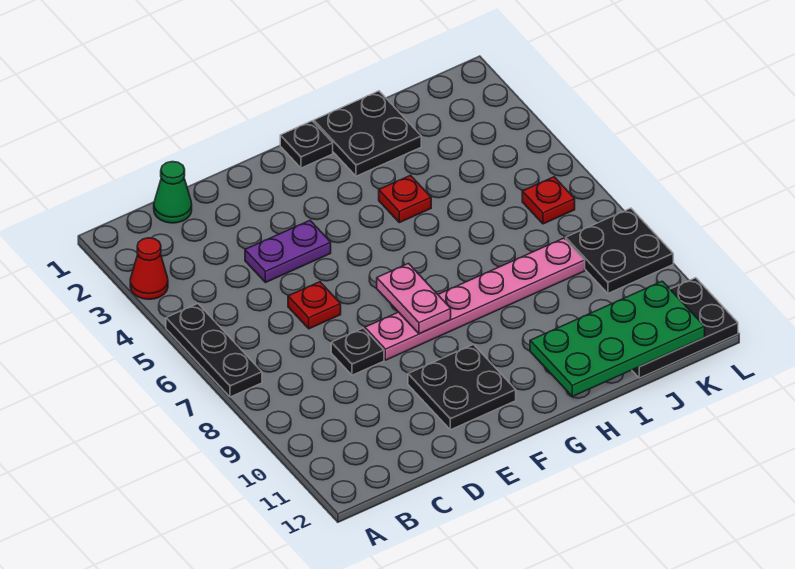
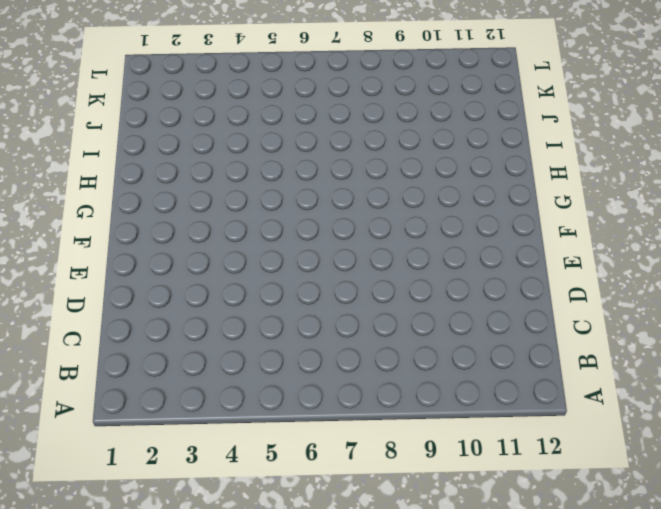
none -> red cone A3 level 1
none -> black plate A5:A7 level 1
none -> green cone C1 level 1

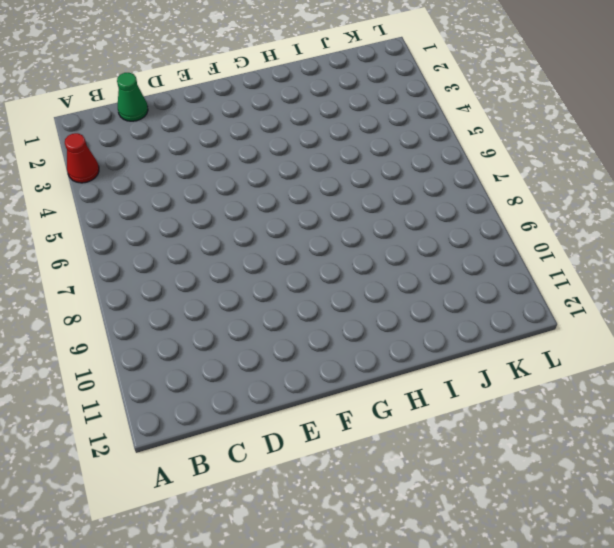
none -> black plate A5:A7 level 1
none -> purple plate D4:E4 level 1
none -> red plate D6 level 1

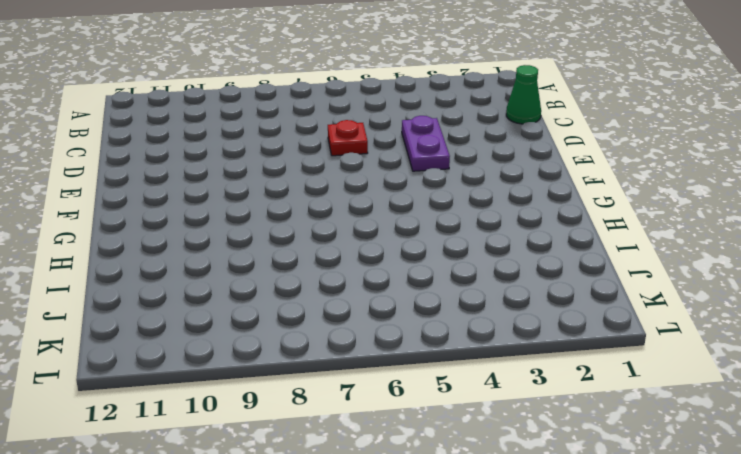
none -> red cone A3 level 1
none -> black plate A5:A7 level 1
none -> black plate D8 level 1

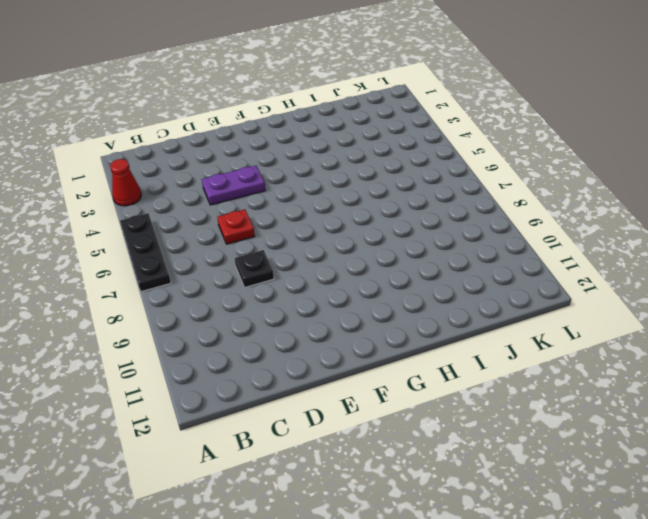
none -> green cone C1 level 1
none -> pink plate E8:J8 level 1
none -> black plate E10:F11 level 1

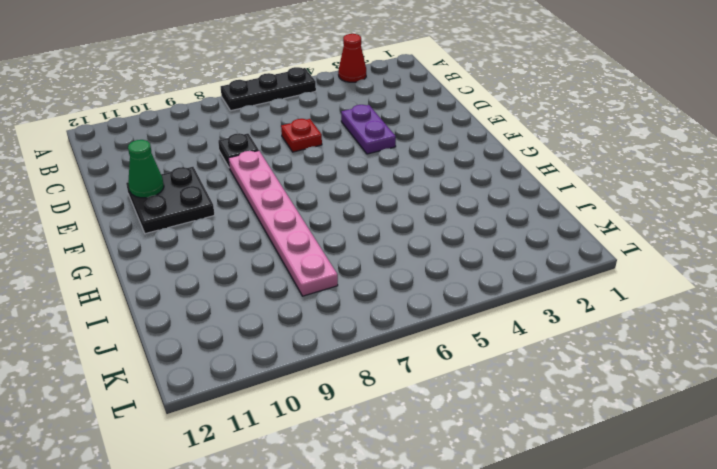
green cone E11 level 2 -> green cone C1 level 1
none -> black plate G1 level 1
none -> black plate H1:I2 level 1
none -> red plate H4 level 1

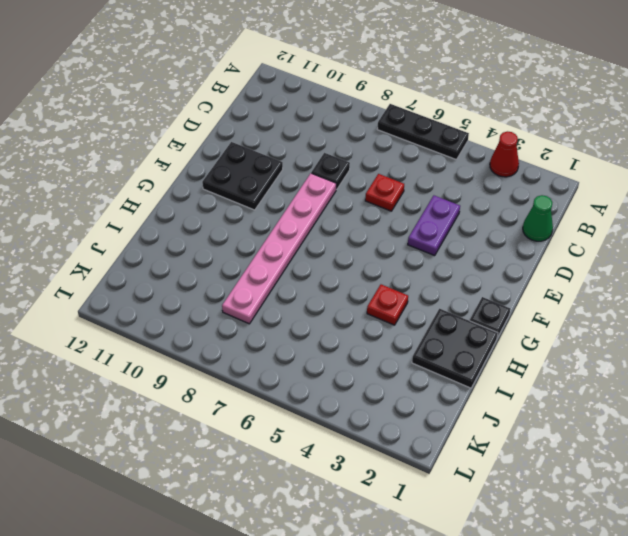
none -> black plate J11:L12 level 1
none -> red plate K6 level 1
none -> black plate K8:L9 level 1

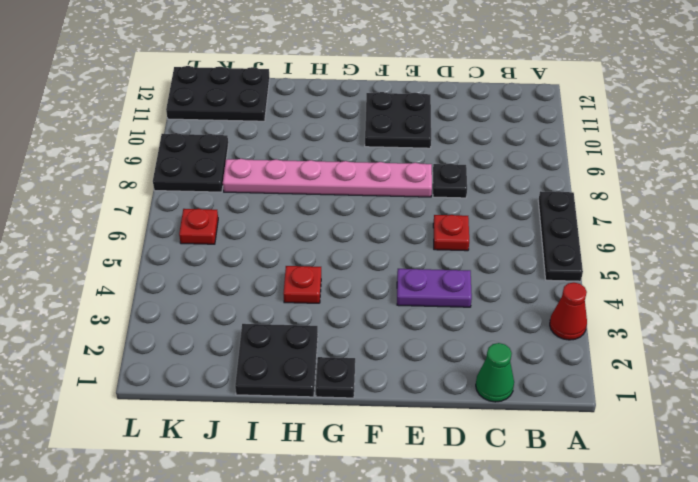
none -> pink plate F7:F8 level 2
none -> green plate H11:K12 level 2

